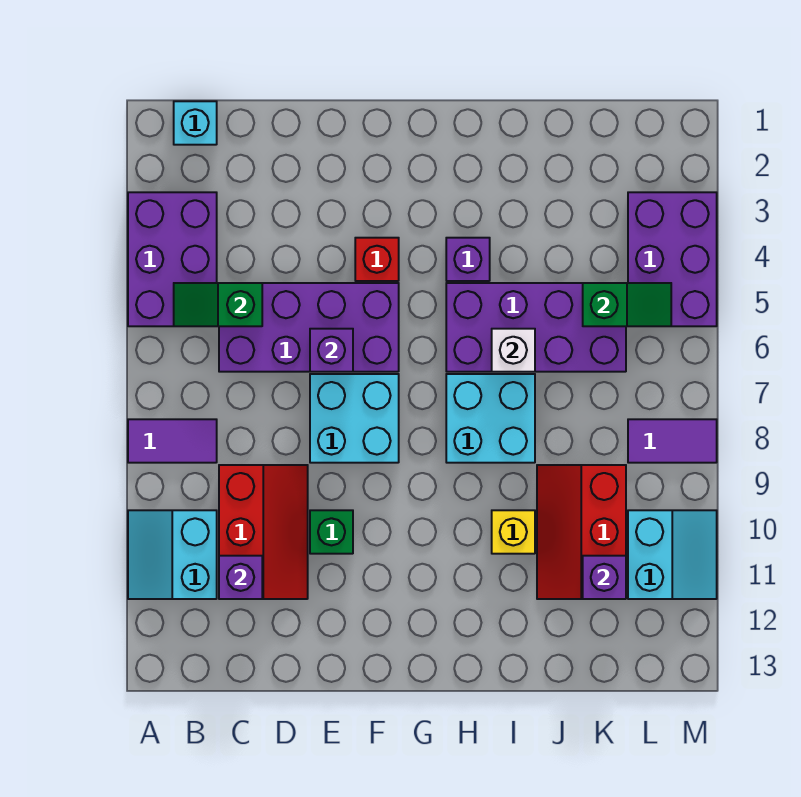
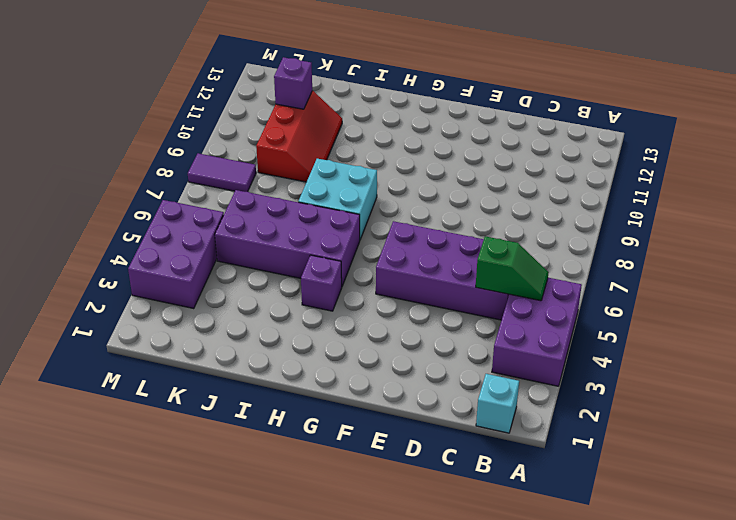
none -> purple tile A8:B8 level 1
none -> cyan slope A10:B11 level 1 top B
none -> red slope C9:D11 level 1 top C

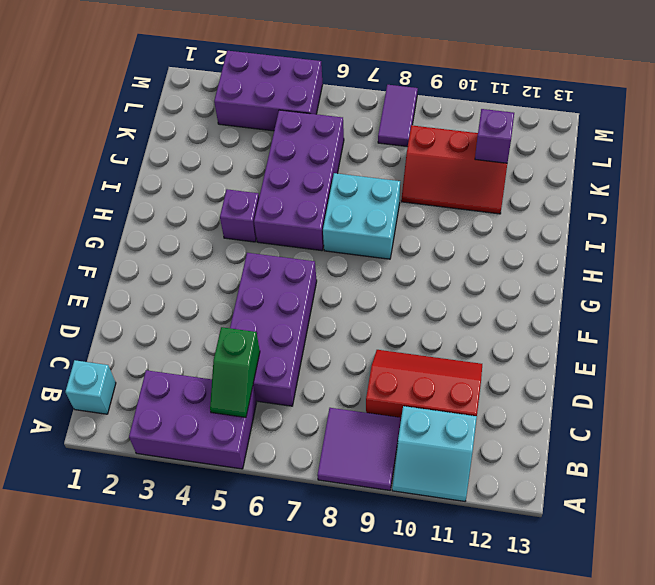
purple tile A8:B9 level 1 -> purple tile A8:B8 level 1
none -> cyan brick E7:F8 level 1
none -> green brick E10 level 1
none -> red brick F4 level 1

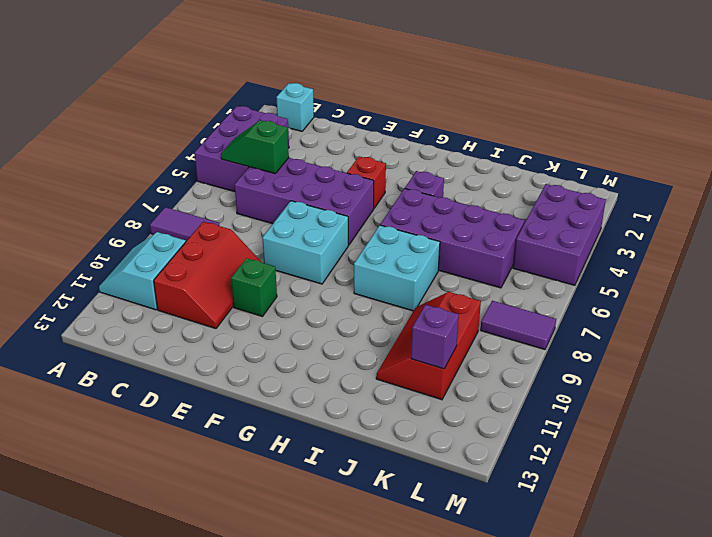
none -> yellow brick I10 level 1
none -> cyan slope L10:M11 level 1 top L
none -> purple brick C11 level 2

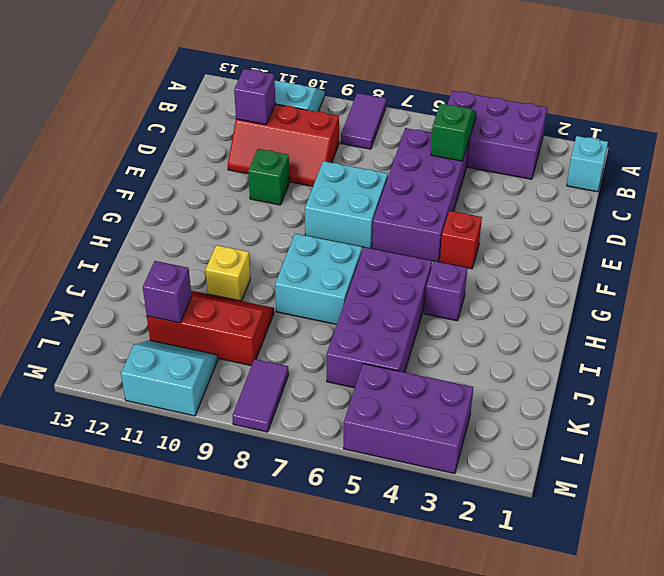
cyan slope L10:M11 level 1 top M -> cyan slope L10:M11 level 1 top L
none -> purple brick E6 level 2
none -> white brick I6 level 2
none -> green slope K5:L5 level 2 top K

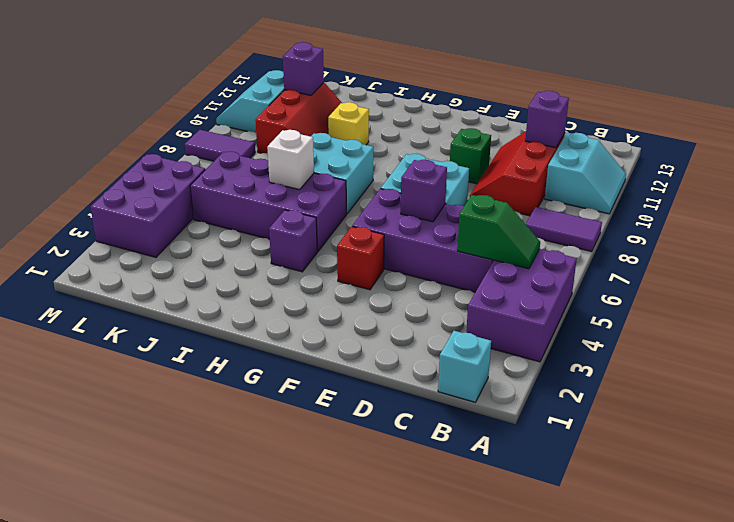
none -> green slope K5:L5 level 2 top K

